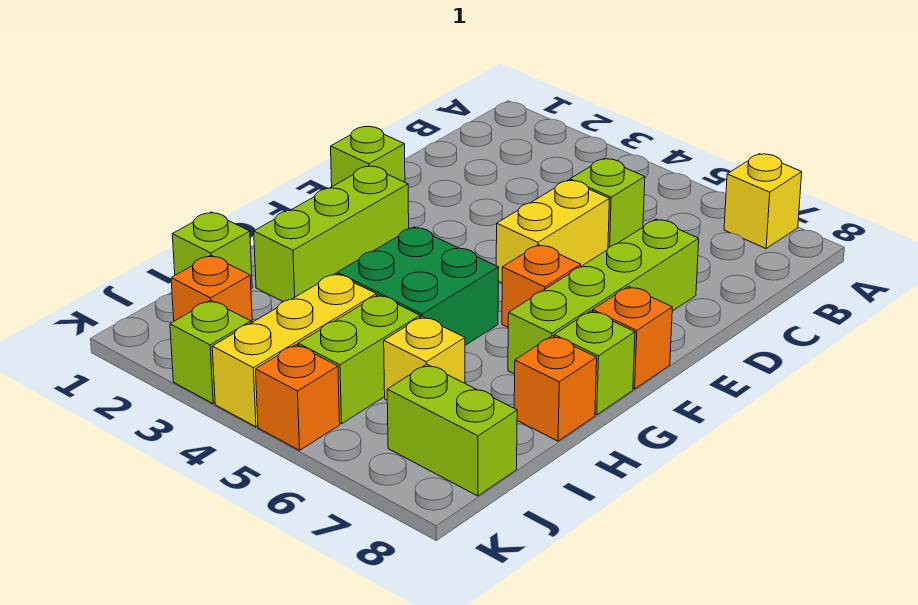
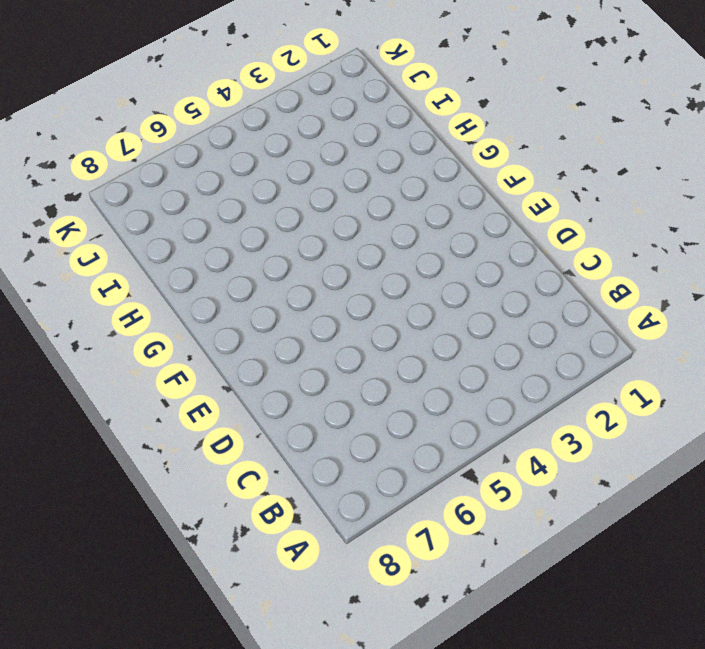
none -> yellow brick A7 level 1
none -> lime brick C5 level 1
none -> yellow brick D5:E5 level 1

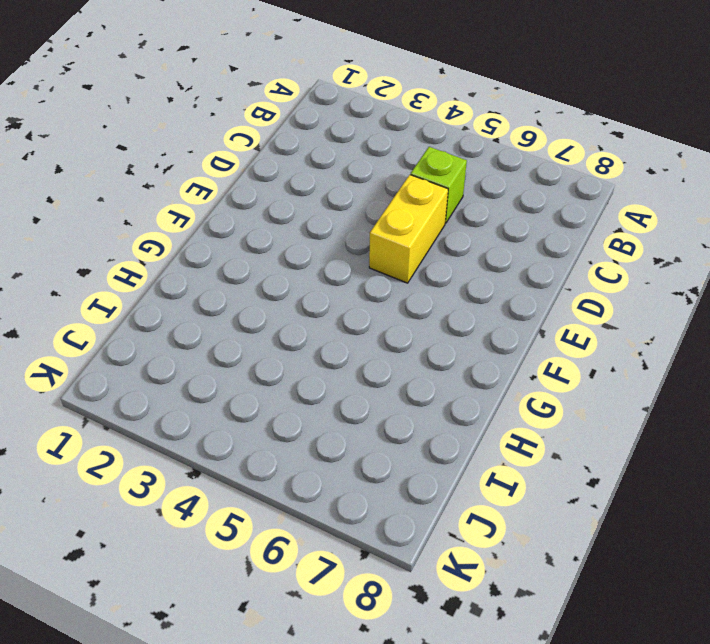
none -> yellow brick A7 level 1
none -> lime brick D7:G7 level 1
none -> lime brick E1 level 1

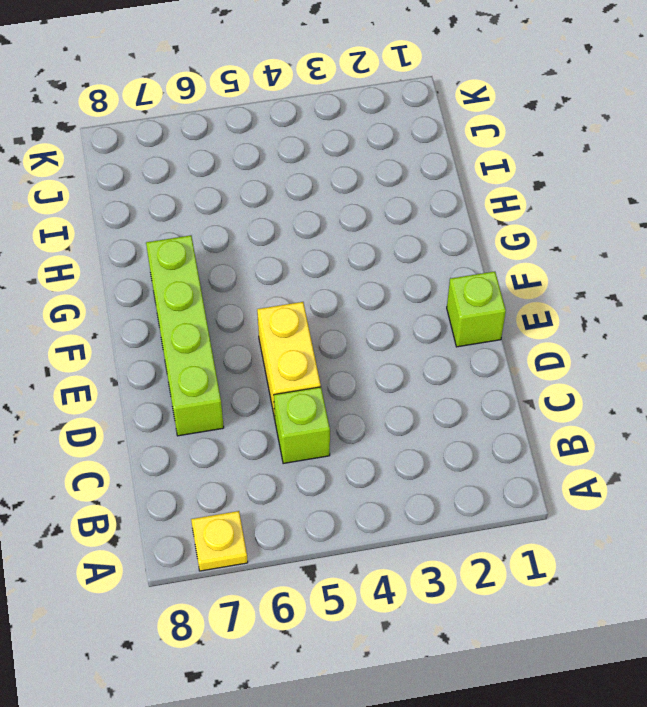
yellow plate A7 level 1 -> yellow brick A7 level 1
none -> lime brick F2:H2 level 1
none -> orange brick F6 level 1
none -> orange brick F8 level 1

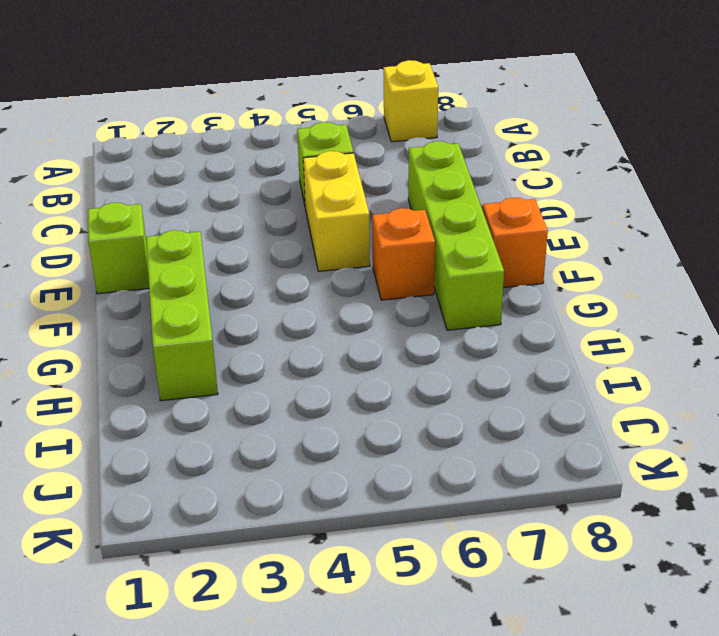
none -> green brick G4:H5 level 1
none -> lime brick G8 level 1
none -> orange brick H8 level 1

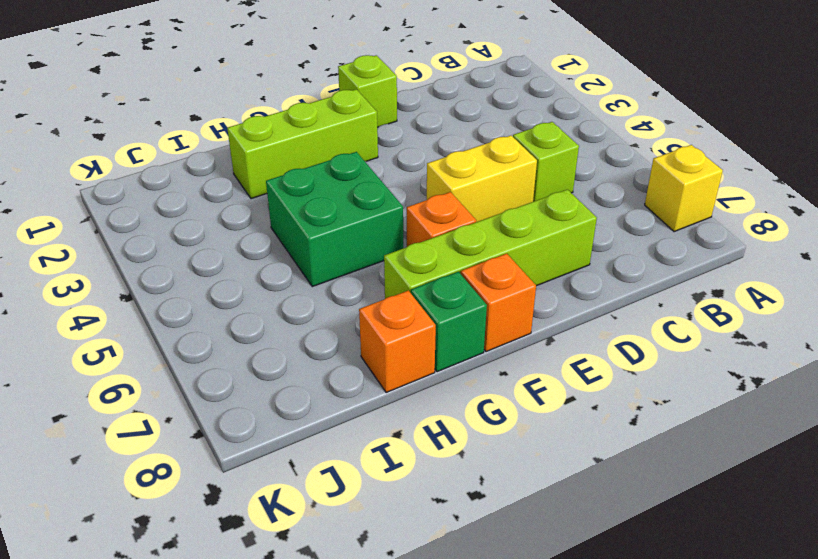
green brick G8 level 1 -> lime brick G8 level 1
none -> lime brick I1 level 1
none -> yellow brick I4:K4 level 1
none -> lime brick I5:J5 level 1

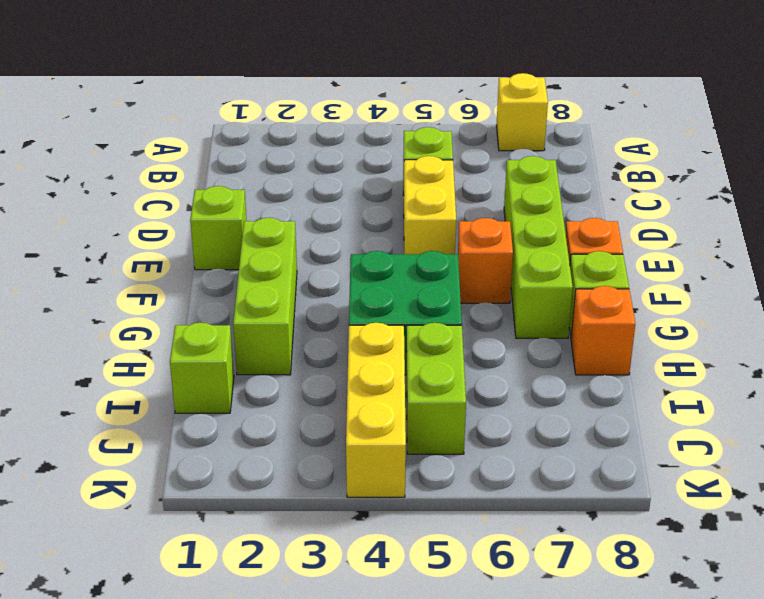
none -> yellow brick I6 level 1
none -> orange brick J2 level 1
none -> lime brick J7:J8 level 1

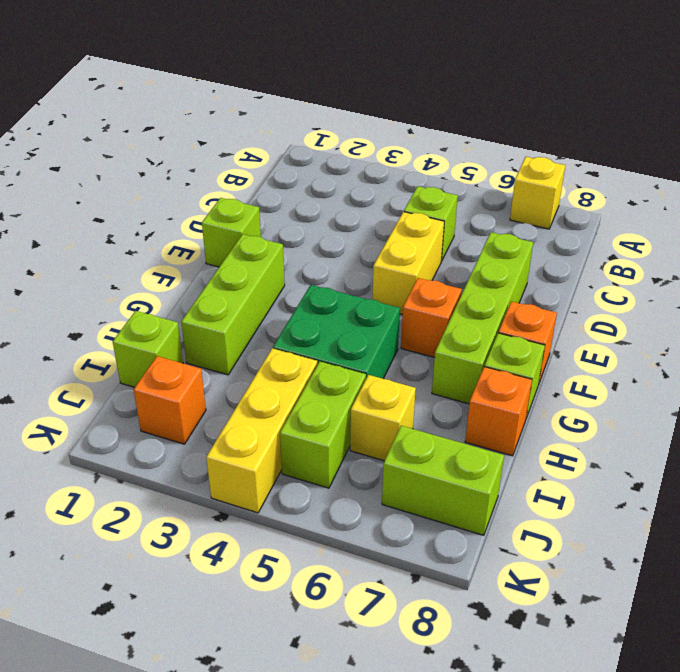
none -> lime brick K3 level 1
none -> orange brick K5 level 1

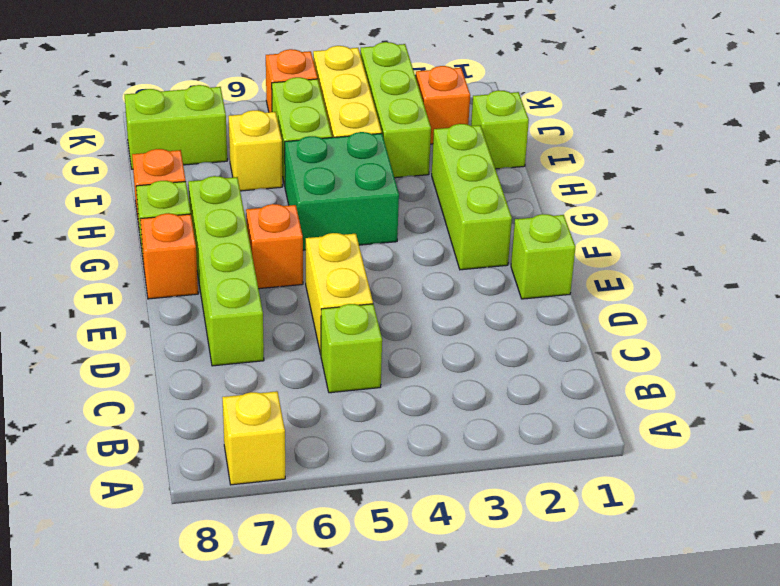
lime brick I3:K3 level 1 -> lime brick K3 level 1

